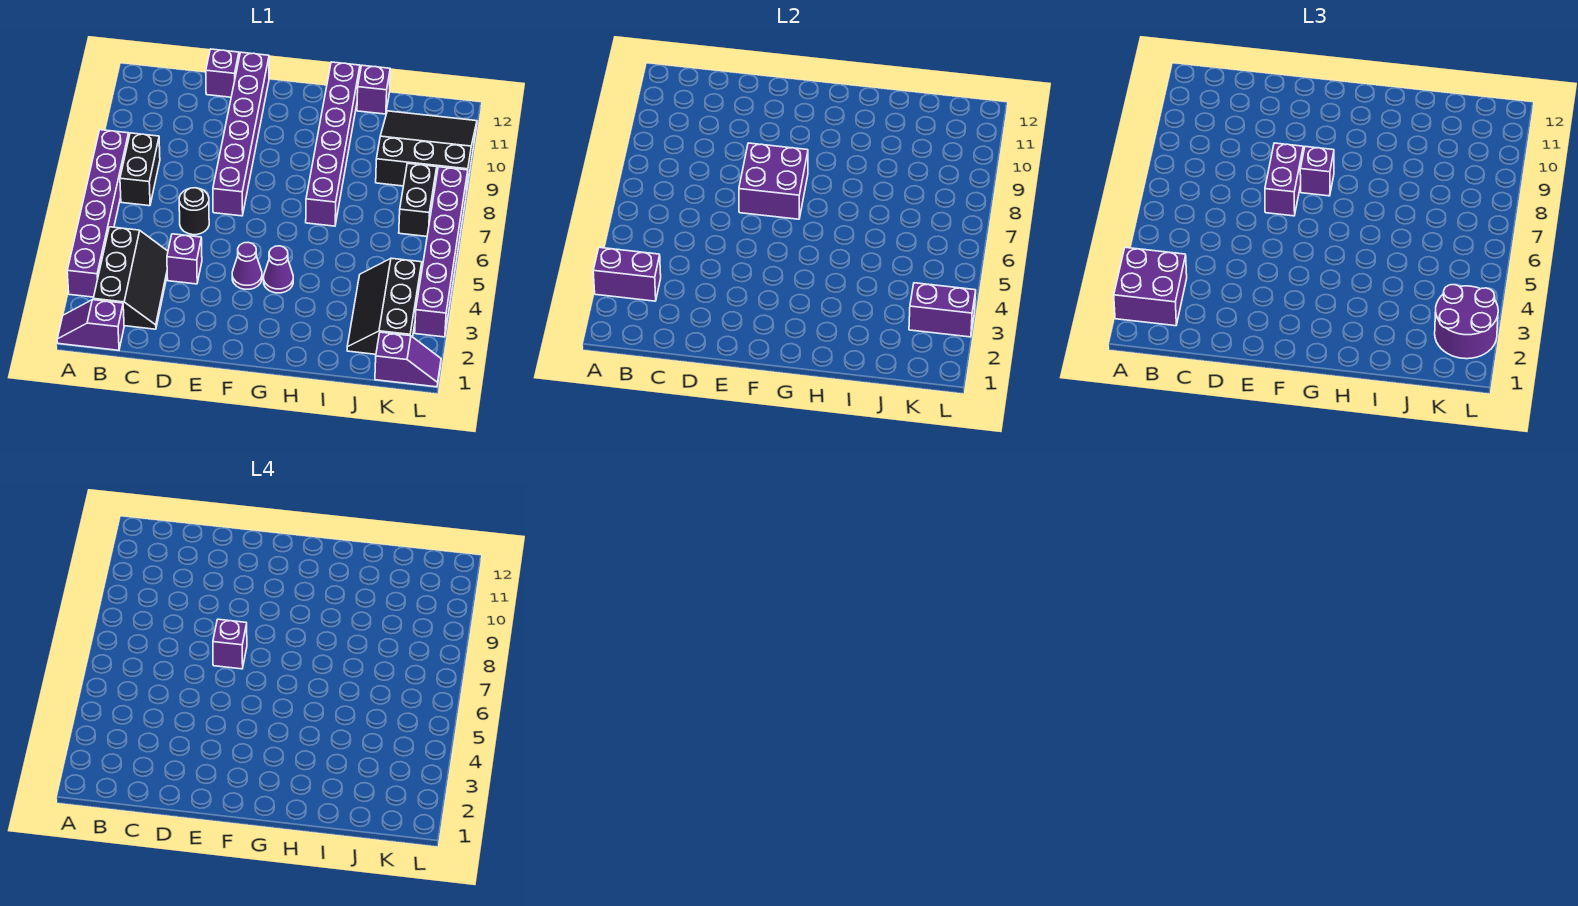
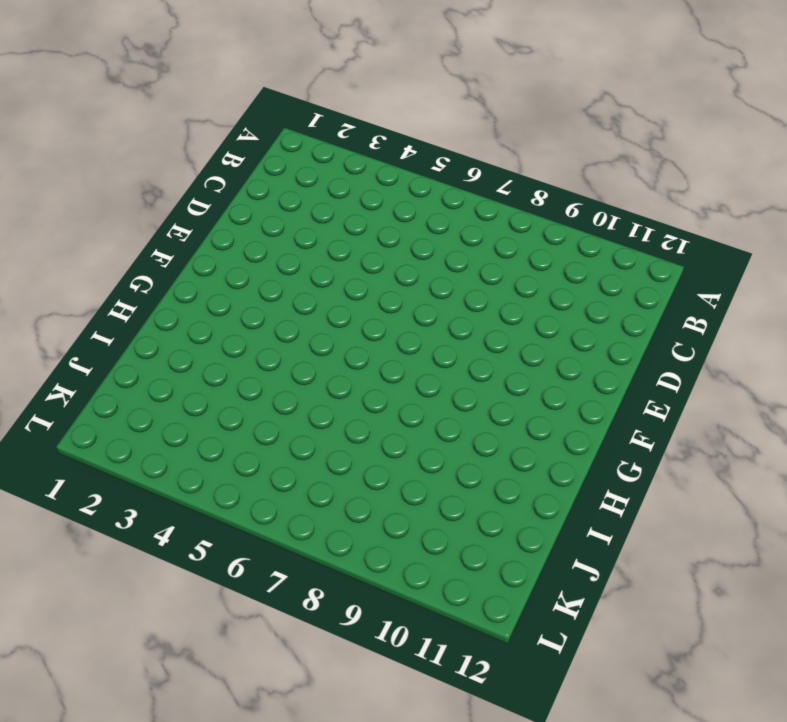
none -> purple slope A1:B1 level 1 top B
none -> purple brick A3:A8 level 1
none -> black slope B2:C4 level 1 top B

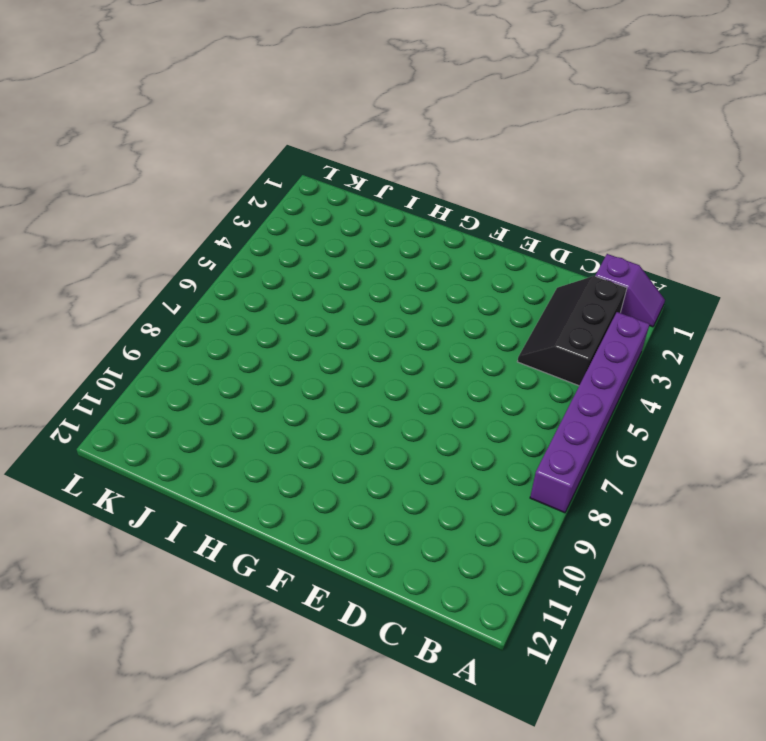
none -> black brick B7:B8 level 1
none -> purple brick D4 level 1
none -> black round brick D6 level 1

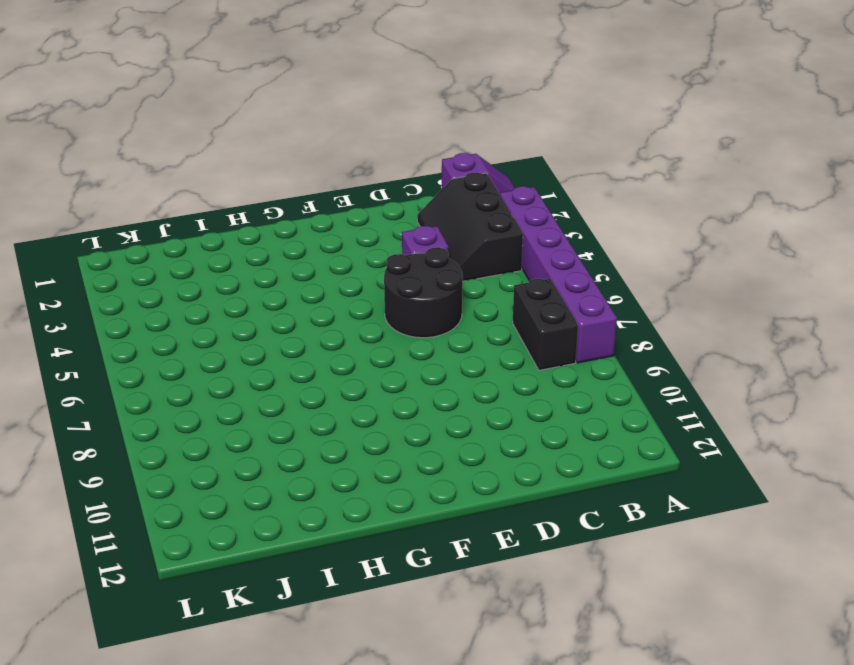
black round brick D5:E6 level 1 -> black round brick D6 level 1
none -> purple brick D12 level 1
none -> purple brick E7:E12 level 1
none -> purple cone F4 level 1

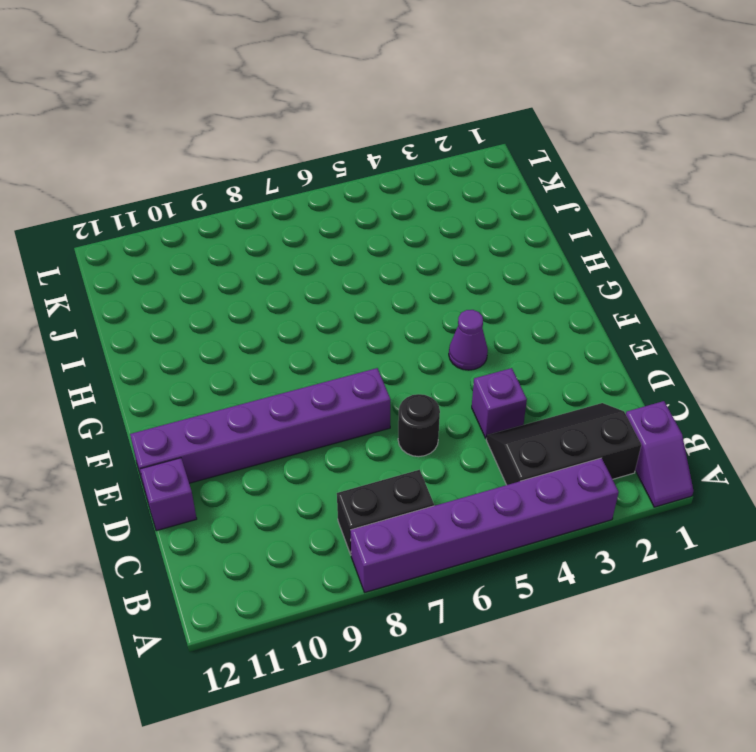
none -> purple cone G4 level 1
none -> purple brick H7:H12 level 1
none -> purple brick I12 level 1

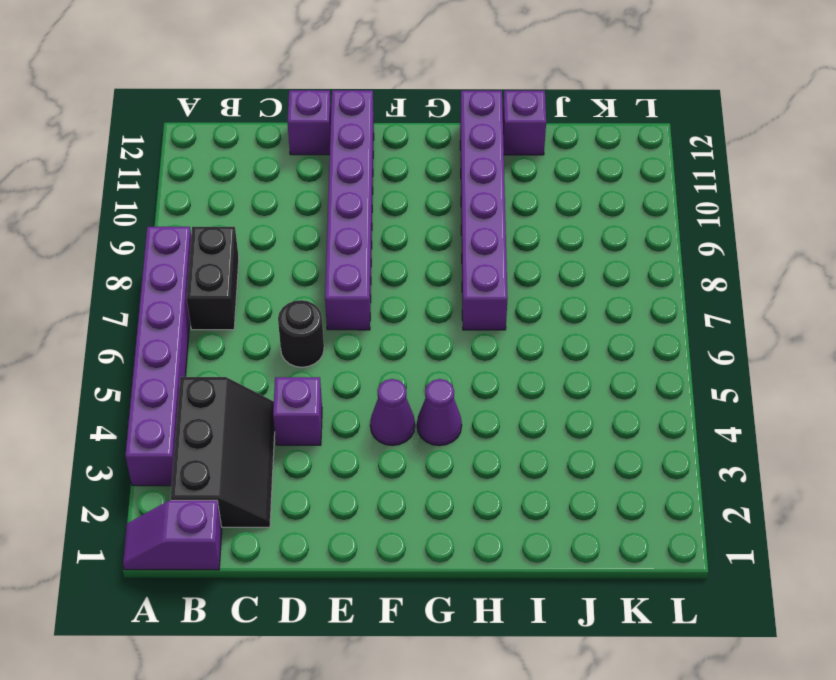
none -> black slope J2:K4 level 1 top K
none -> black slope J9:L11 level 1 top 9
none -> purple slope K1:L1 level 1 top K

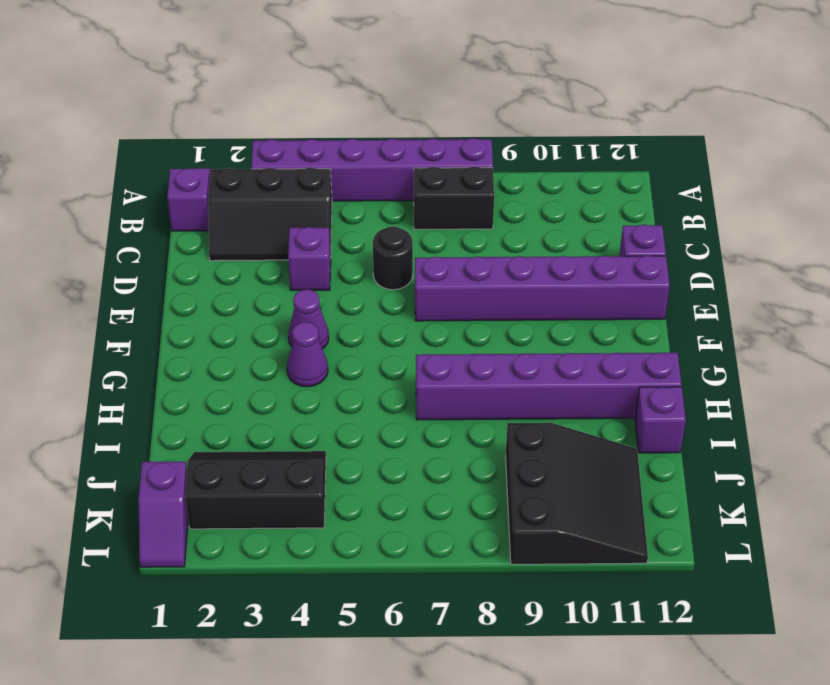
none -> black brick K7:K8 level 1
none -> purple brick L3:L8 level 1
none -> purple brick A3:B3 level 2

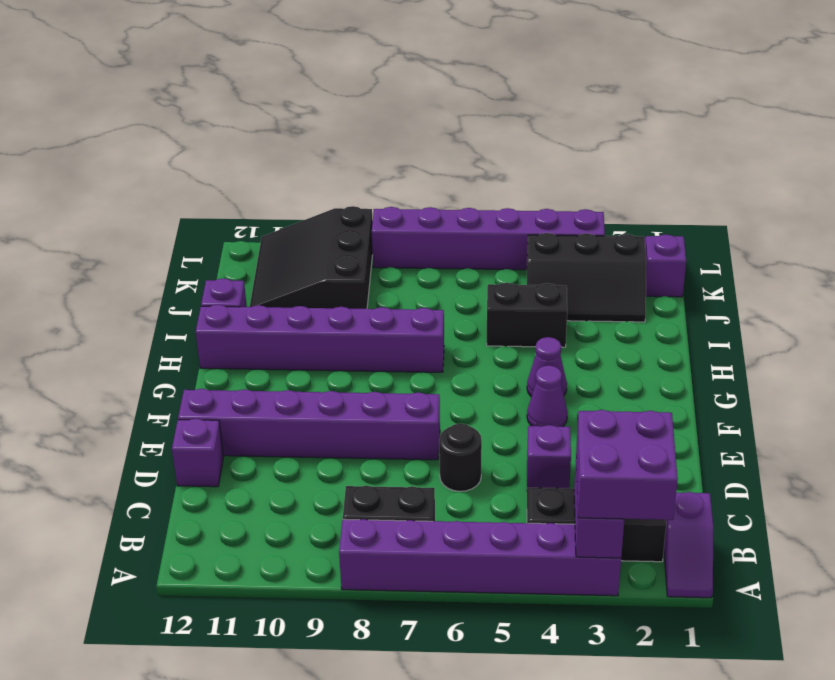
black brick I4:I5 level 1 -> black brick K7:K8 level 1
none -> purple brick E7:F8 level 2
none -> purple brick K3:L3 level 2
none -> purple brick E7:E8 level 3

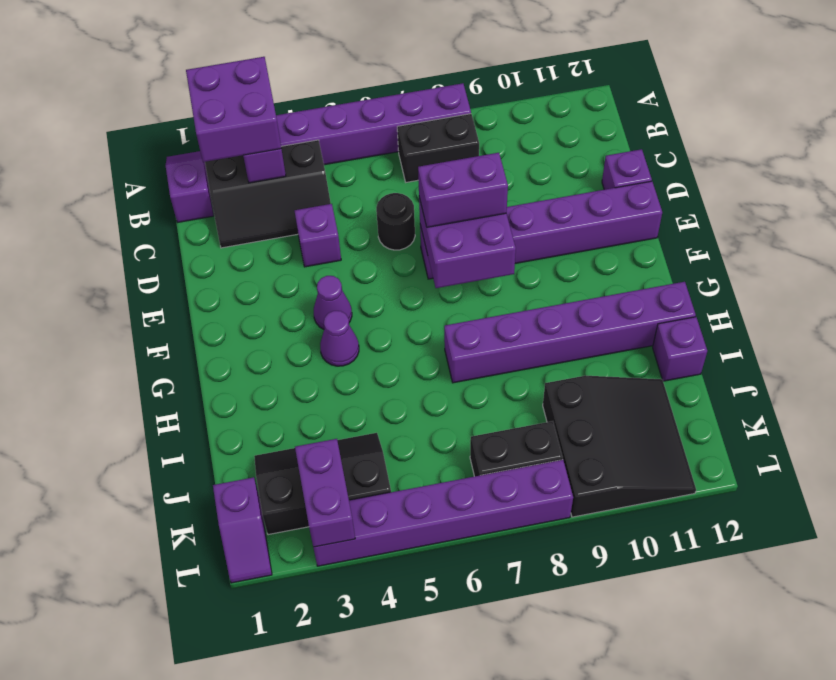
none -> purple brick F8 level 3
none -> purple round brick K2:L3 level 3
none -> purple brick E7 level 4

